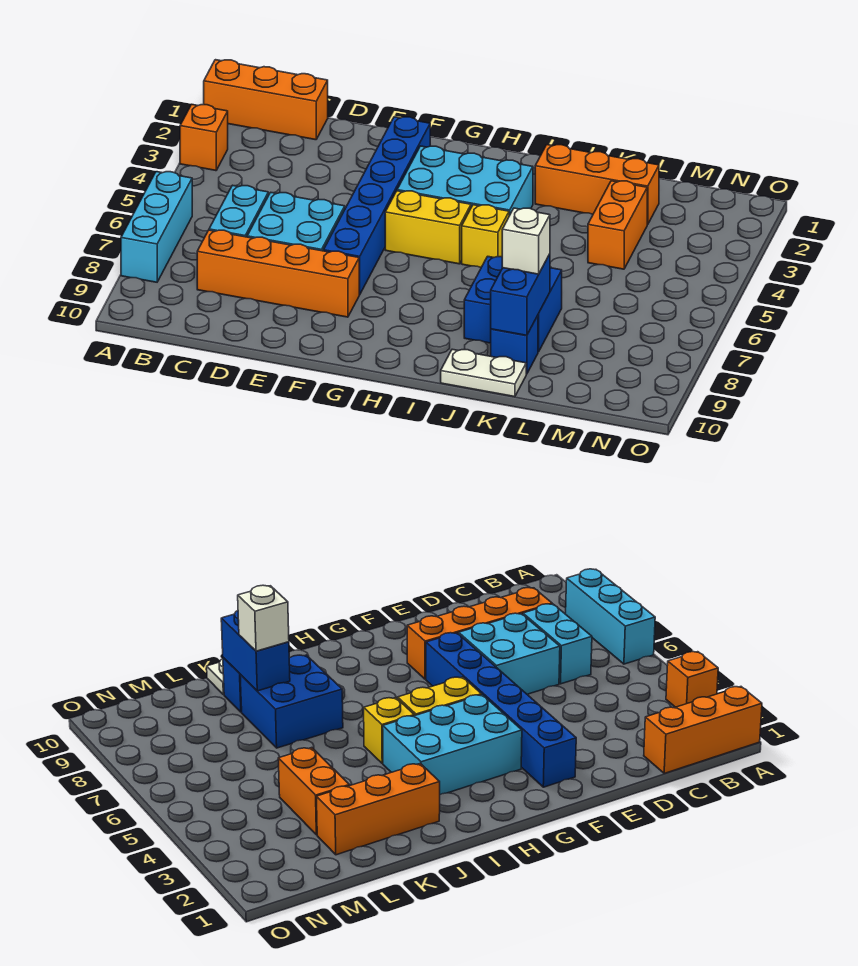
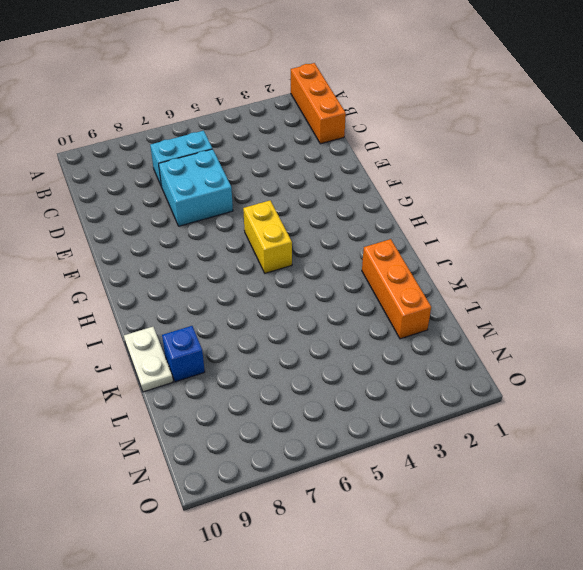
none -> orange brick A3 level 1
none -> cyan brick A6:A8 level 1
none -> orange brick C8:F8 level 1

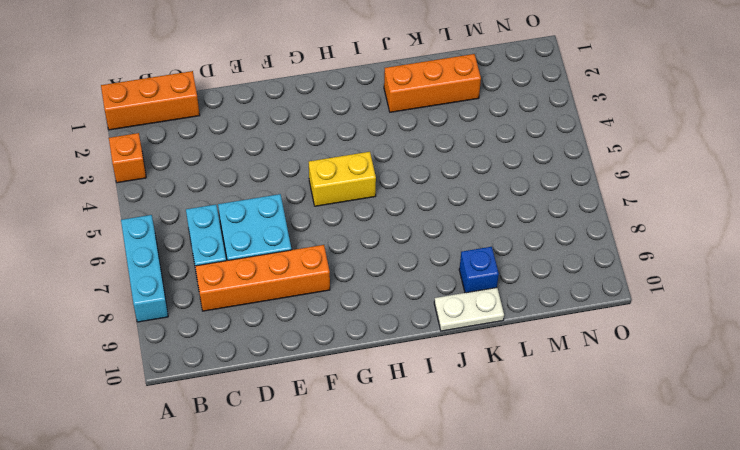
none -> blue brick F2:F7 level 1
none -> cyan brick G3:I4 level 1
none -> yellow brick I5 level 1

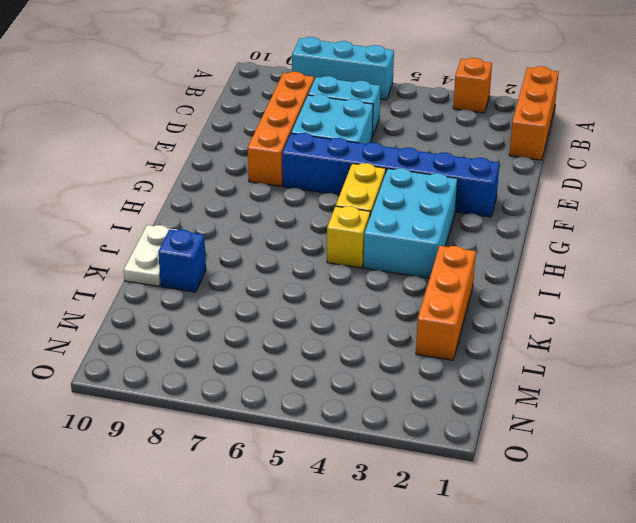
none -> blue brick J7:K8 level 1
none -> orange brick L3:L4 level 1
none -> blue brick K8:K9 level 2

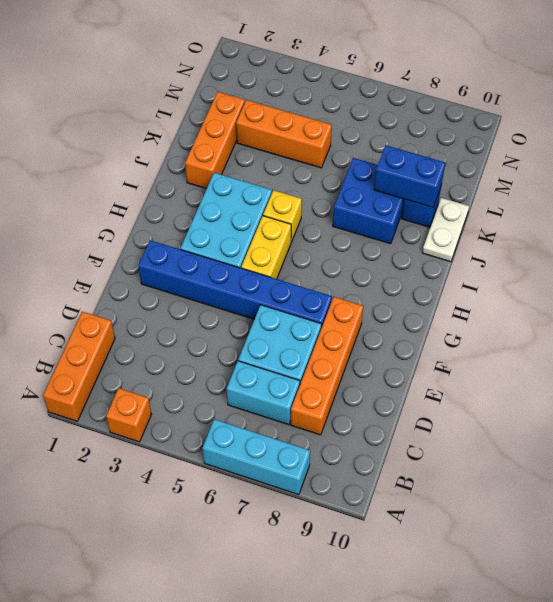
orange brick L3:L5 level 1 -> orange brick L3:L4 level 1
none -> white brick K8 level 3

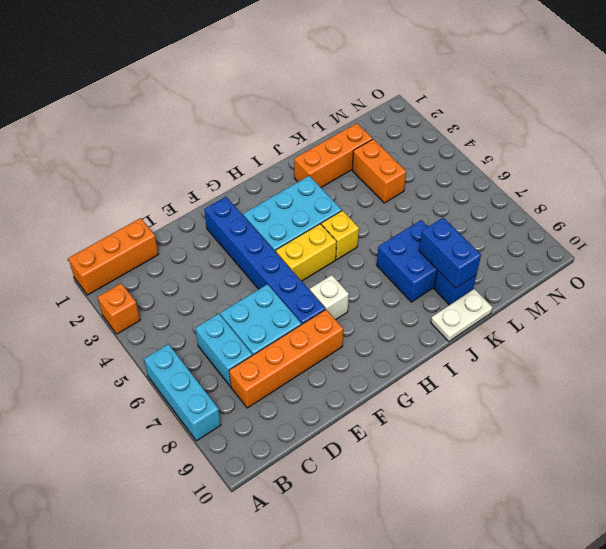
white brick G7 level 1 -> white brick K8 level 3

